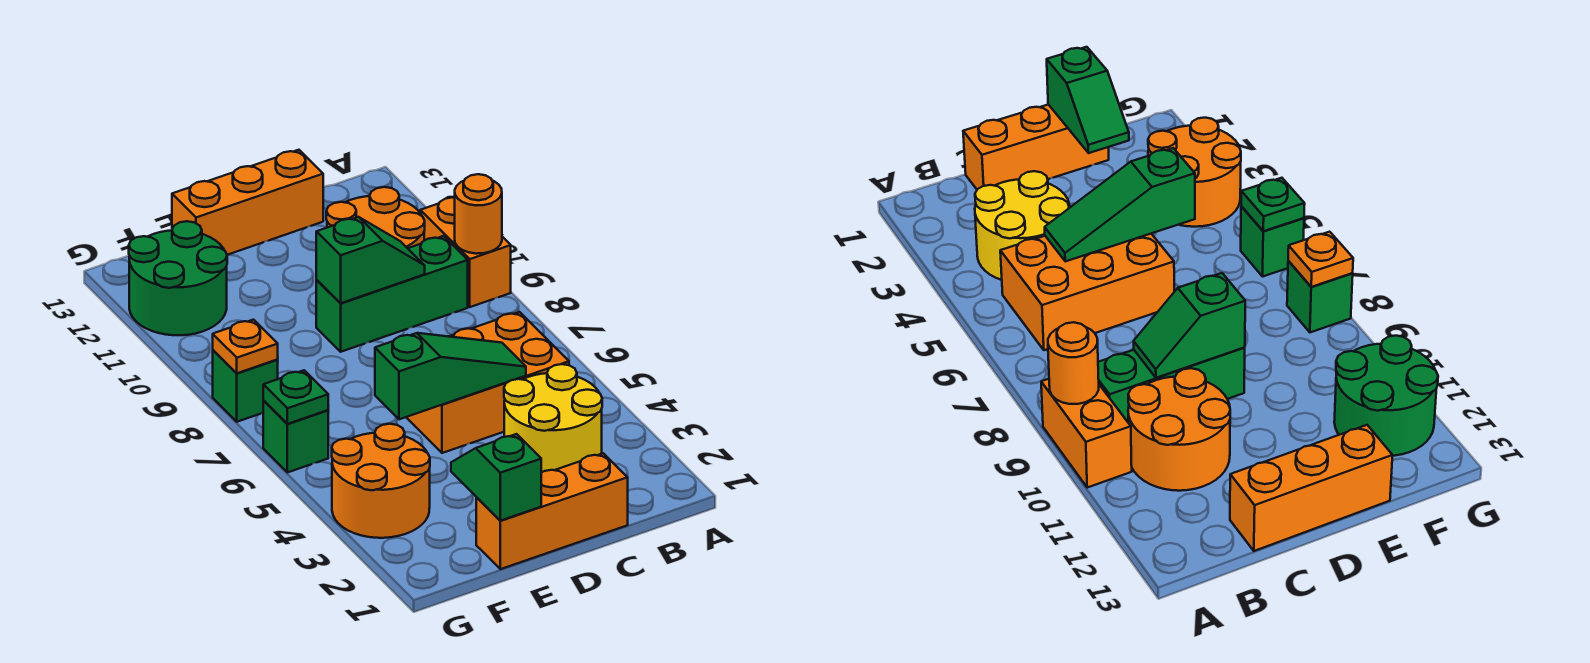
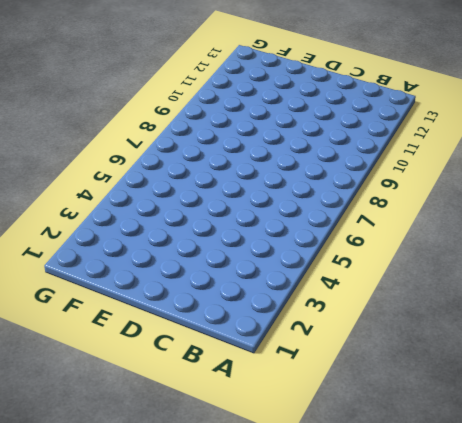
none -> orange brick A9:A10 level 1
none -> yellow round brick B3:C4 level 1
none -> orange brick B5:D6 level 1

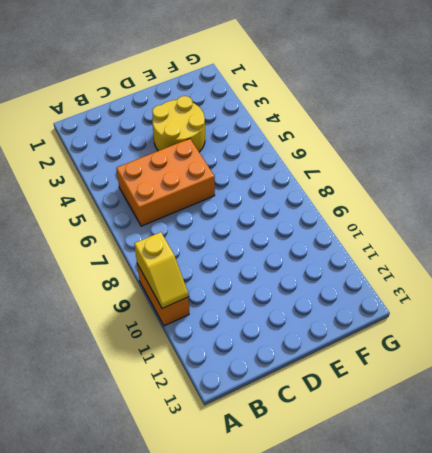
yellow slope A9:A10 level 2 top 9 -> orange round brick A9 level 2
yellow round brick D3:E4 level 1 -> yellow round brick B3:C4 level 1
none -> green brick B9:D9 level 1
none -> orange round brick B10:C11 level 1
none -> orange brick C1:E1 level 1

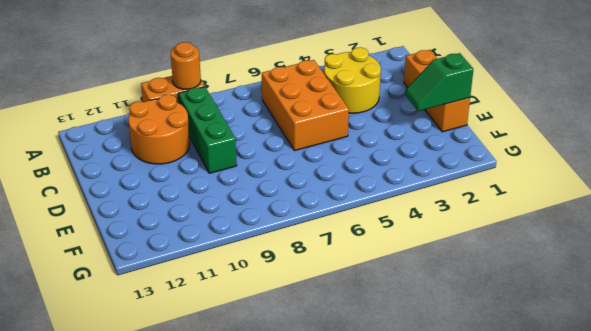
none -> orange brick C13:E13 level 1
none -> orange round brick F3:G4 level 1
none -> green round brick F11:G12 level 1

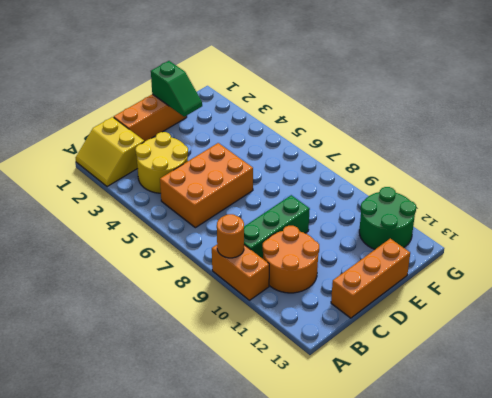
yellow slope A1:B2 level 1 top B -> none
none -> orange round brick F3:G4 level 1
none -> green brick G6 level 1
none -> green brick G8 level 1

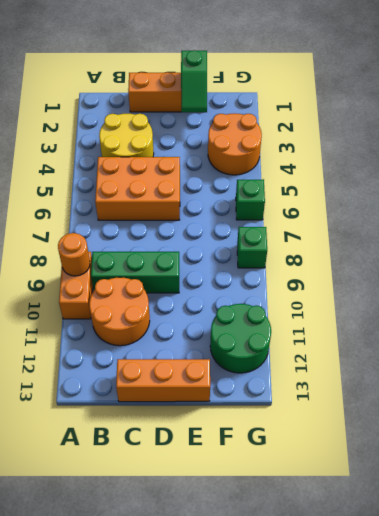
none -> green slope C5:E5 level 2 top E
none -> green slope C9:D9 level 2 top D
none -> green plate G6 level 2

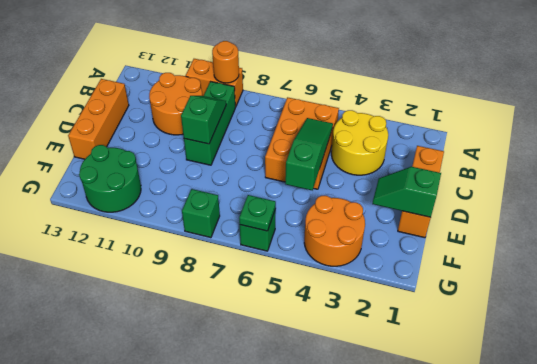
none -> orange plate G8 level 2

